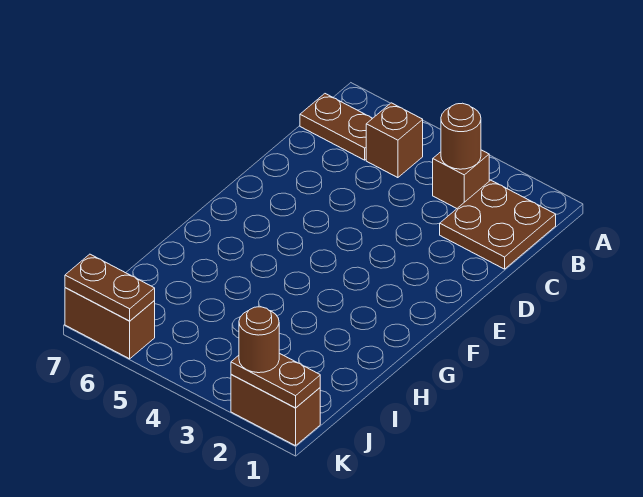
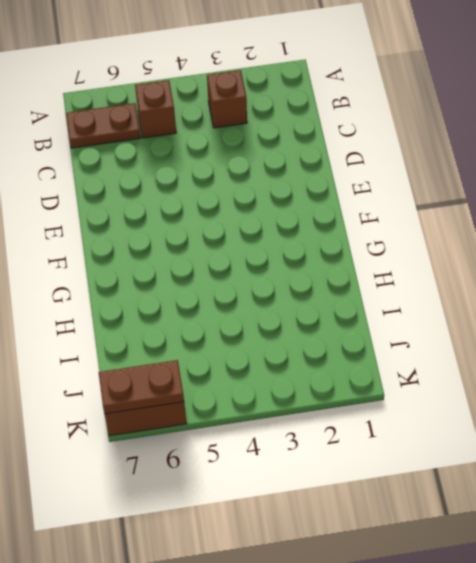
none -> brown plate B1:C2 level 1
none -> brown brick K1:K2 level 1

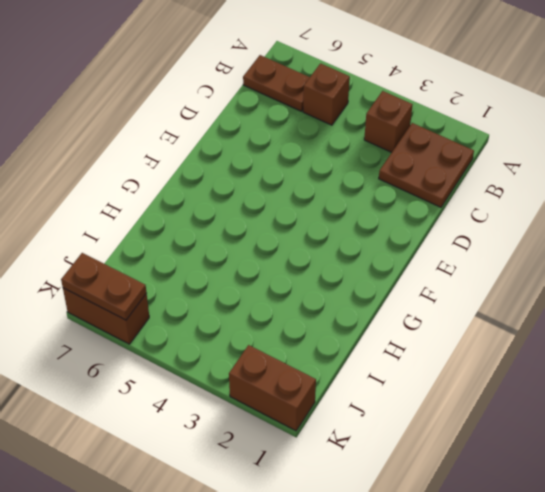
none -> brown round brick B3 level 2
none -> brown plate K1:K2 level 2

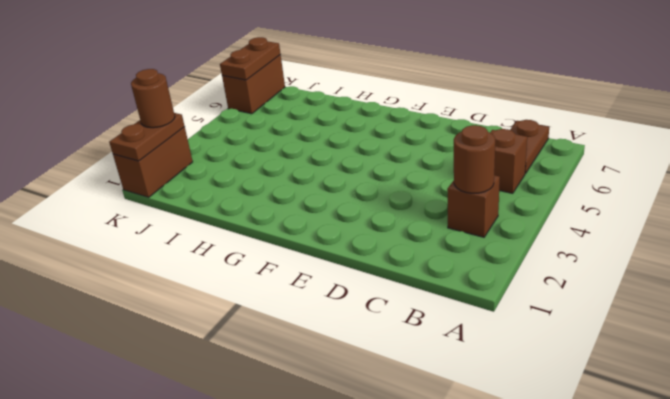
none -> brown plate B1:C2 level 1

